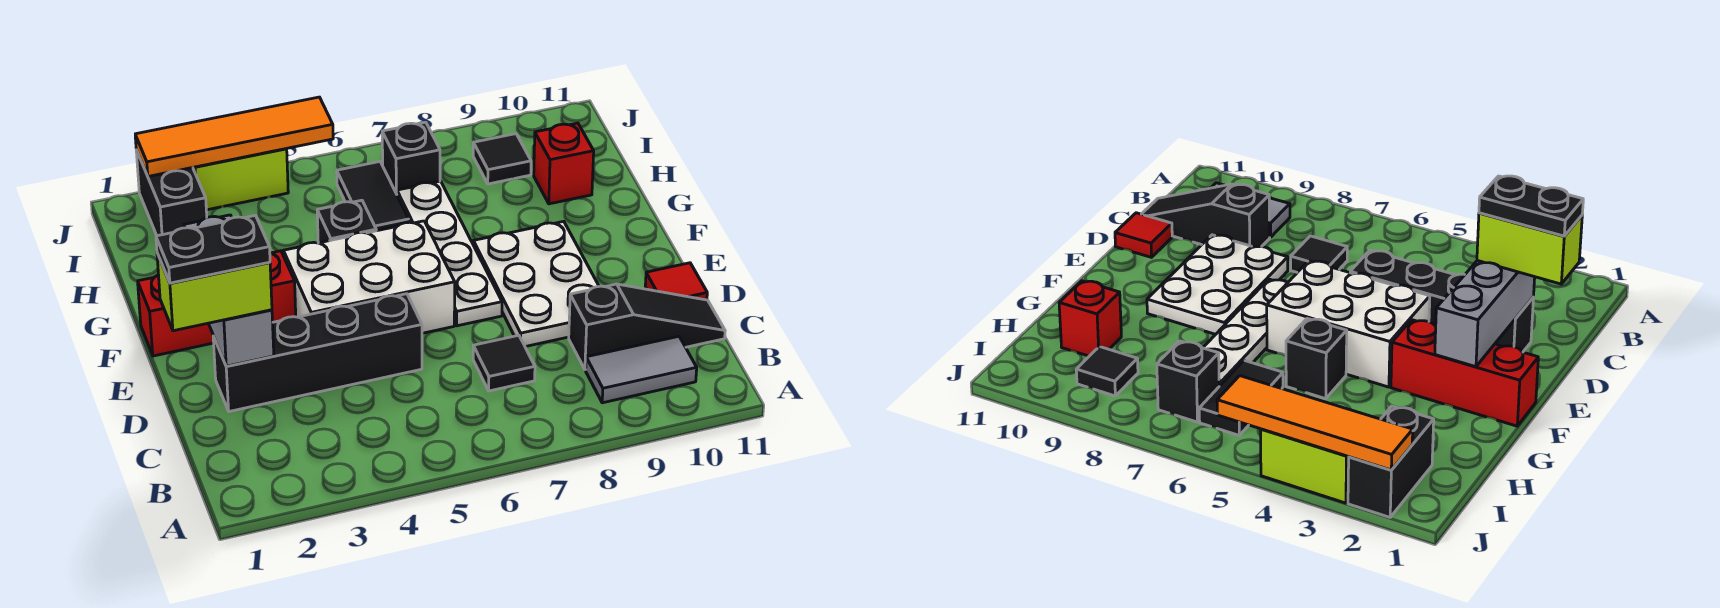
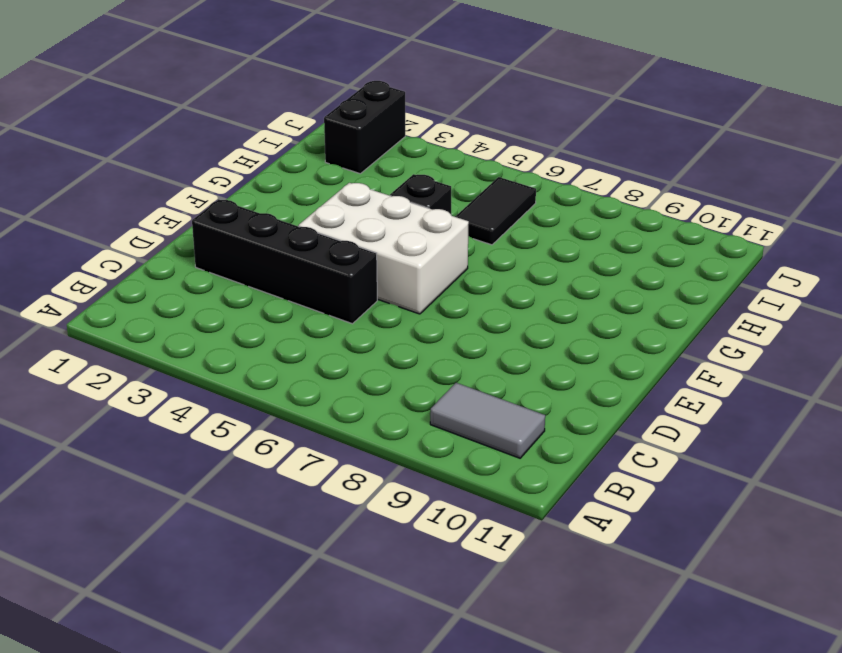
none -> black tile C7 level 1
none -> black slope C9:C11 level 1 top 9
none -> white plate D8:F9 level 1

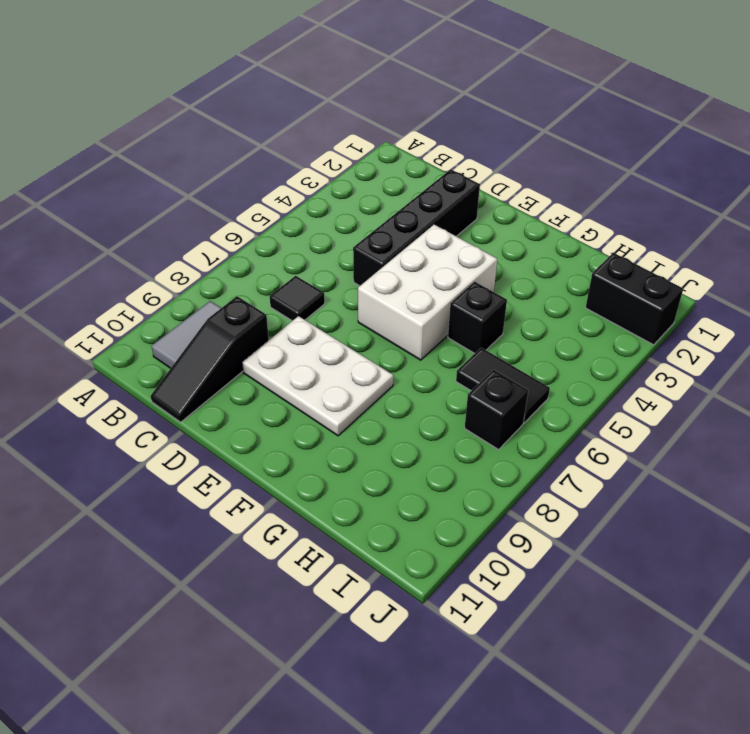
none -> red tile D11 level 1
none -> white plate E7:H7 level 1
none -> red brick F1:F3 level 1

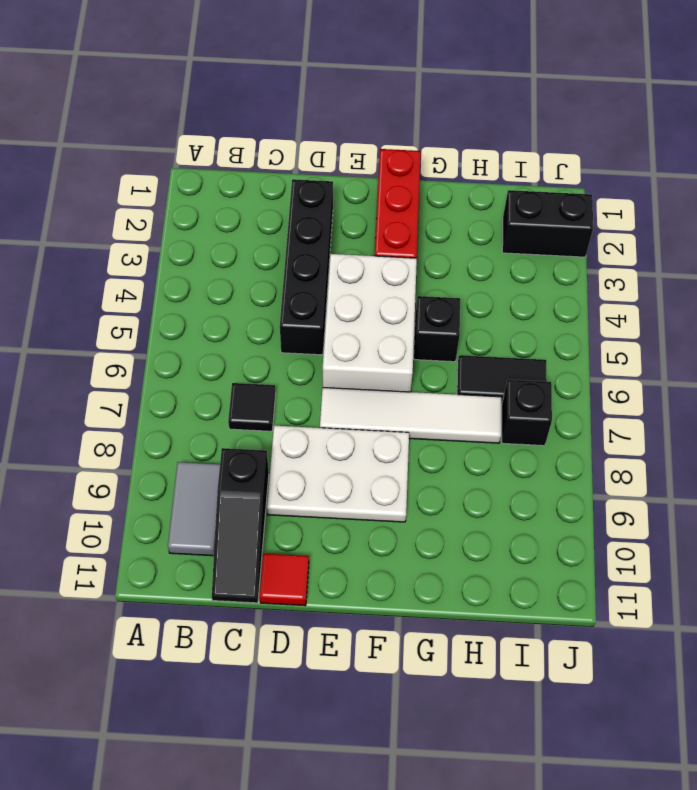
white tile E7:H7 level 1 -> white plate E7:H7 level 1
none -> red brick H10 level 1
none -> black tile I9 level 1
none -> lime brick J3:J4 level 1

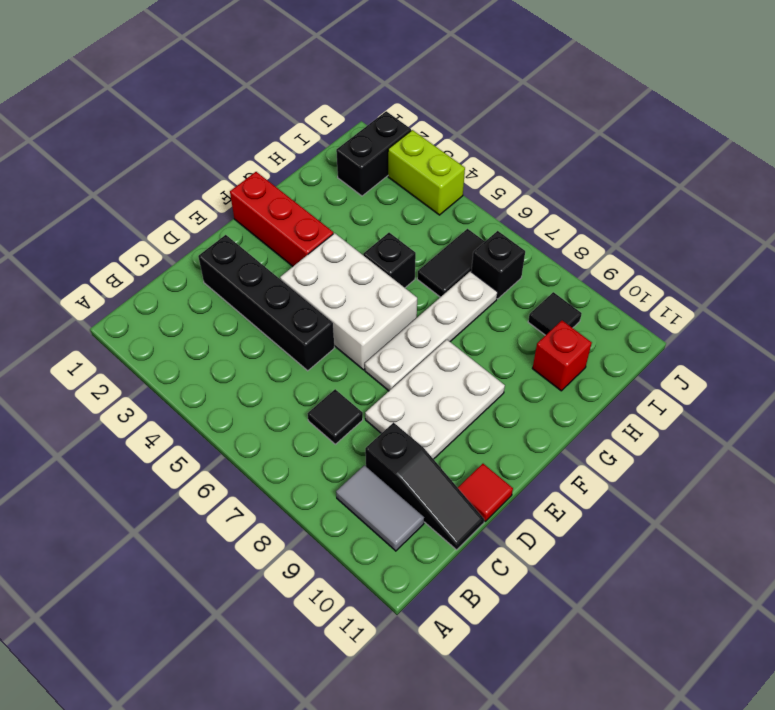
none -> grey brick D2:F2 level 2
none -> orange tile J2:J5 level 2
none -> lime brick D1:D2 level 3

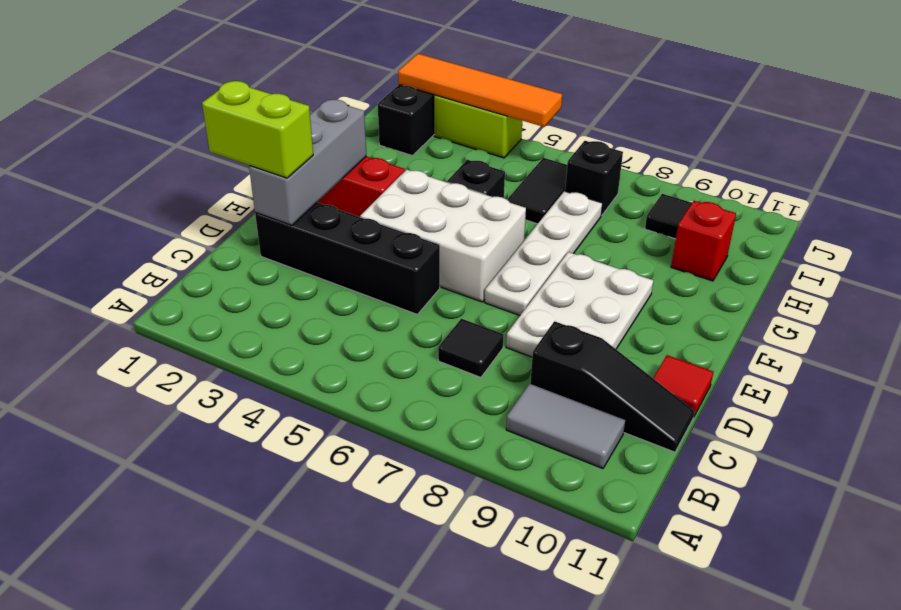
none -> black plate D1:D2 level 4

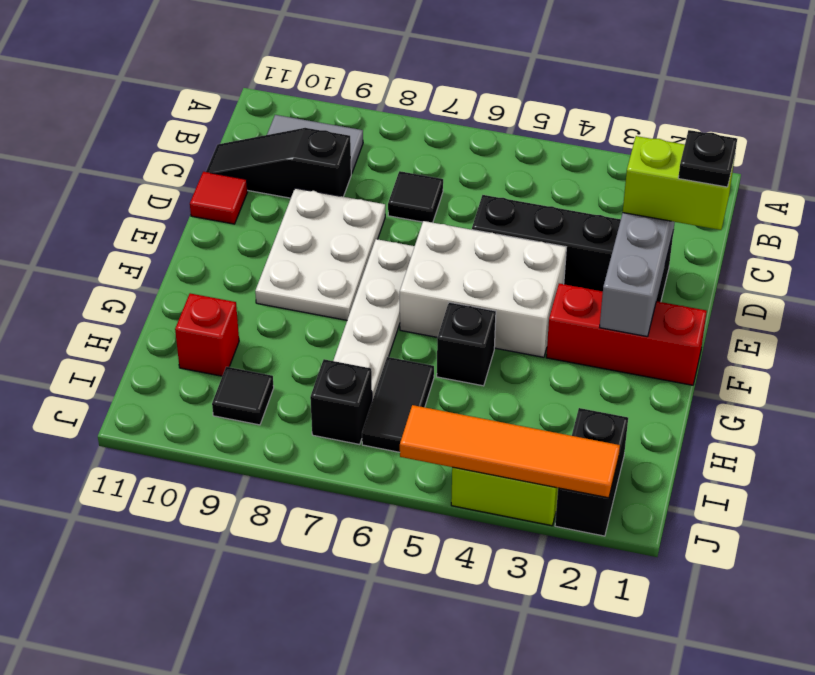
black plate D1 level 4 -> black plate D1:D2 level 4

